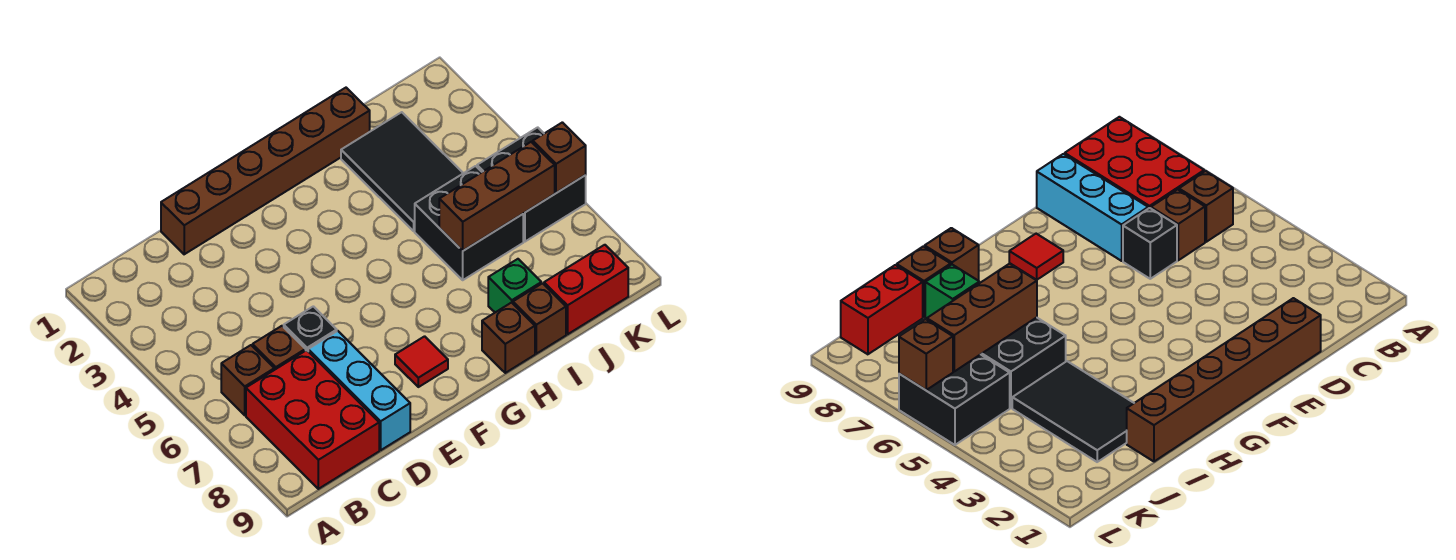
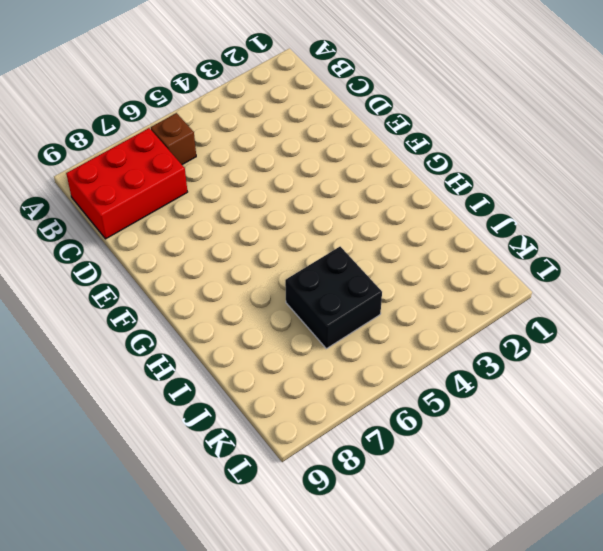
none -> brown brick C6 level 1
none -> brown brick D1:I1 level 1
none -> black brick D6 level 1

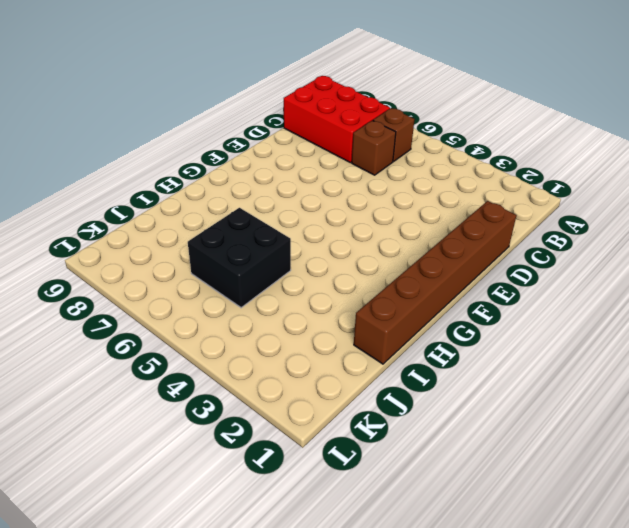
none -> black brick D6 level 1
none -> cyan brick D7:D9 level 1
none -> red tile F8 level 1

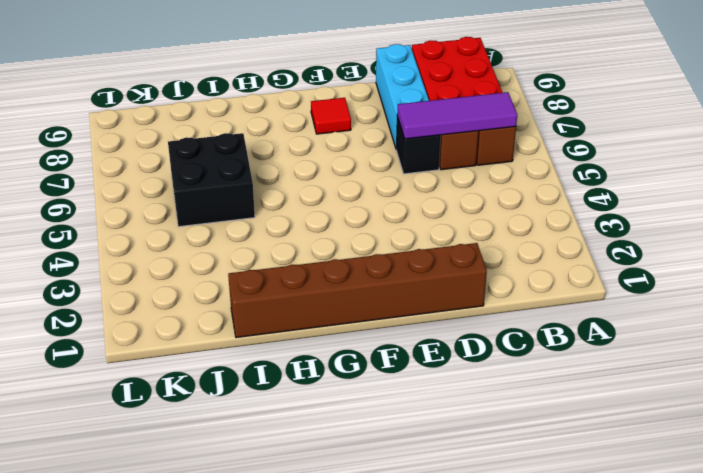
purple tile B6:D6 level 2 -> none
none -> brown brick H9 level 1
none -> black tile I2:J4 level 1
none -> green brick I8 level 1

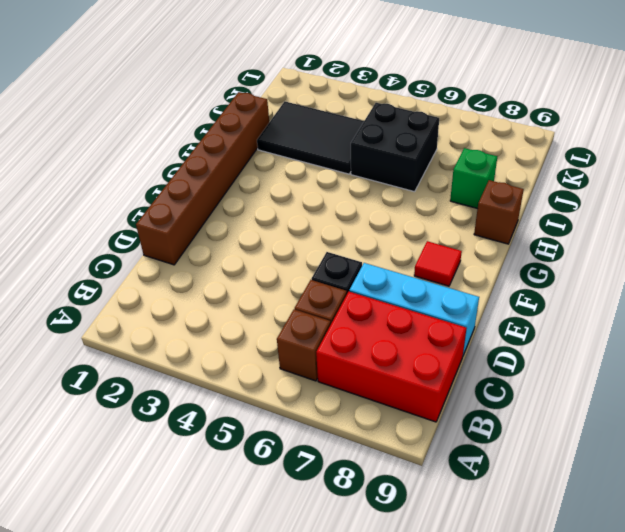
none -> brown brick I9 level 1
none -> red brick J9:K9 level 1
none -> black brick K5:L6 level 1

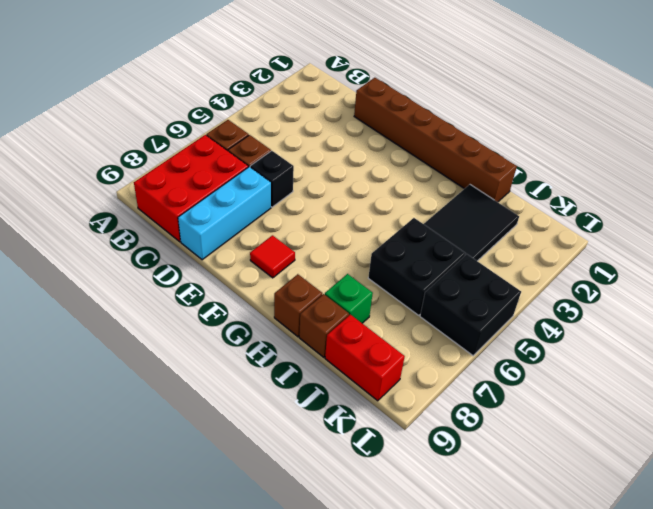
none -> brown brick I6:K6 level 2
none -> brown brick L6 level 2

